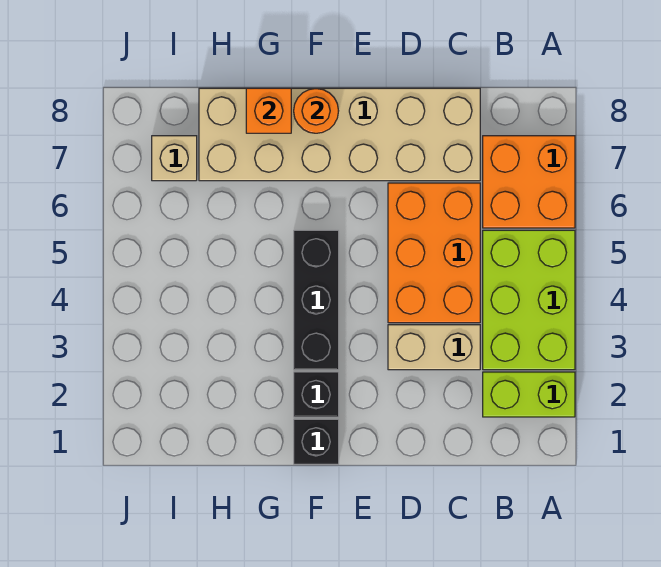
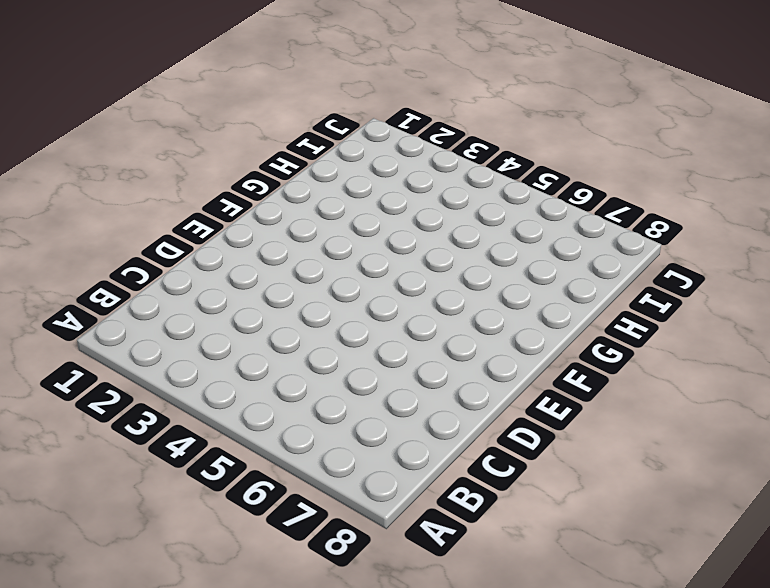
none -> lime brick A2:B2 level 1
none -> lime brick A3:B5 level 1
none -> orange brick A6:B7 level 1

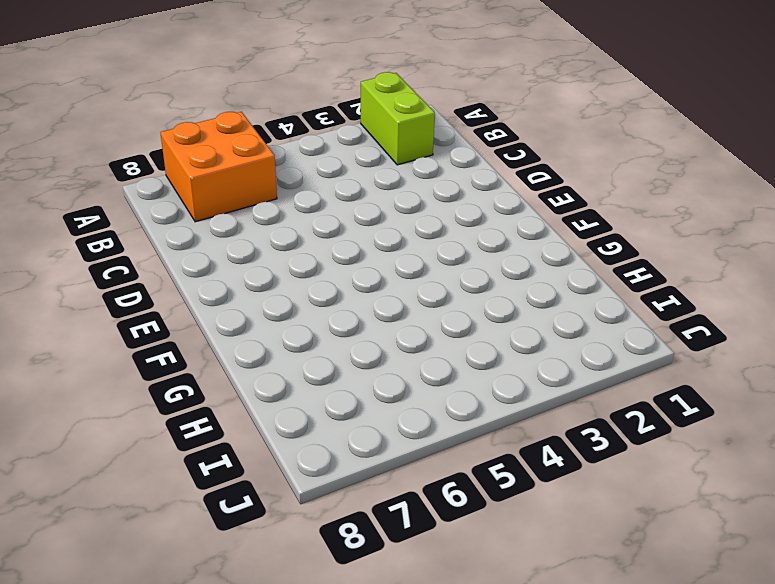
none -> lime brick A3:B5 level 1
none -> tan brick C3:D3 level 1
none -> orange brick C4:D6 level 1

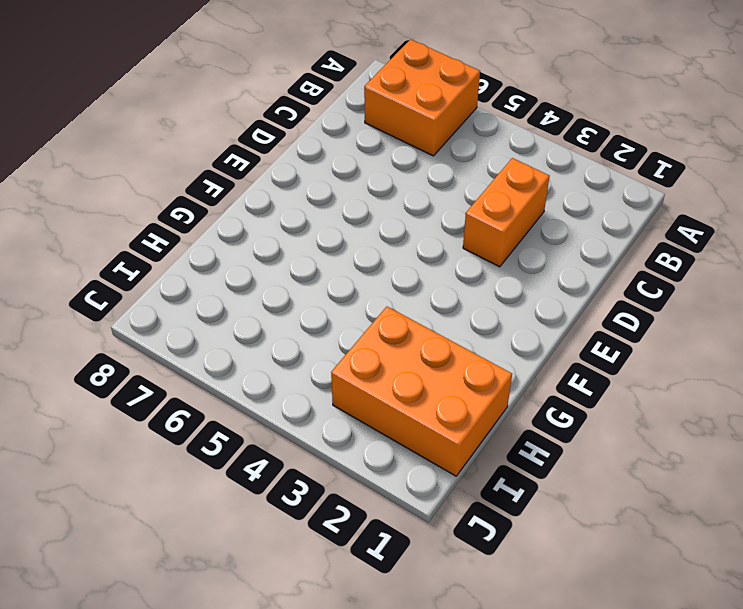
orange brick C3:D3 level 1 -> tan brick C3:D3 level 1
orange brick H1:I3 level 1 -> orange brick C4:D6 level 1
none -> lime brick A2:B2 level 1
none -> lime brick A3:B5 level 1
none -> tan brick C7:H8 level 1

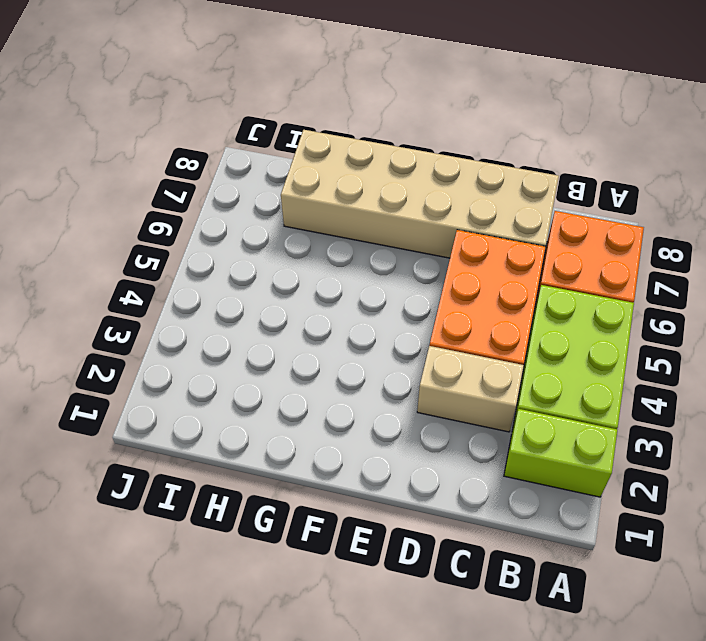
none -> black brick F1 level 1
none -> black brick F2 level 1
none -> black brick F3:F5 level 1

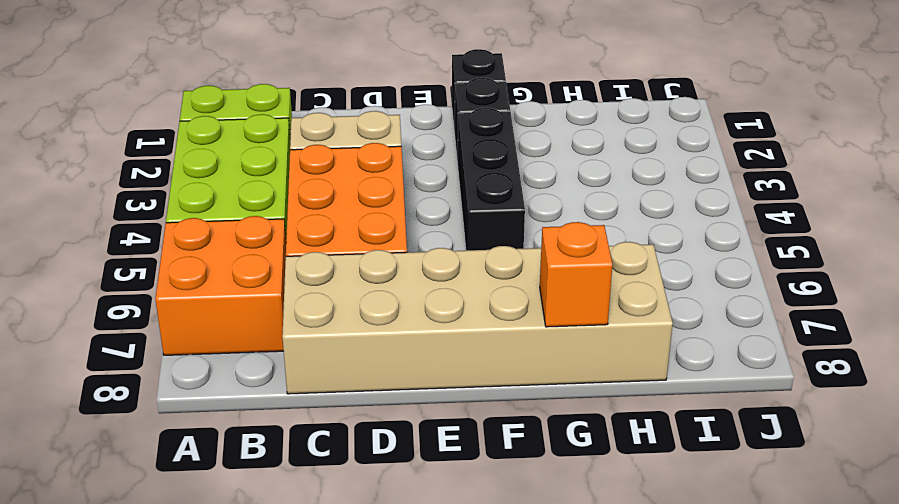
none -> tan brick I7 level 1
none -> orange round brick F8 level 2

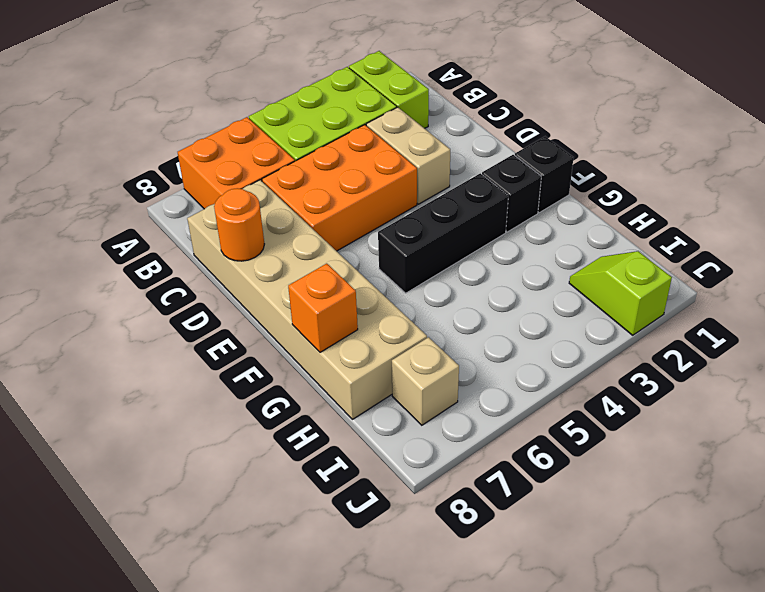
orange round brick D8 level 2 -> orange round brick F8 level 2
lime slope I2:J2 level 1 top J -> none

